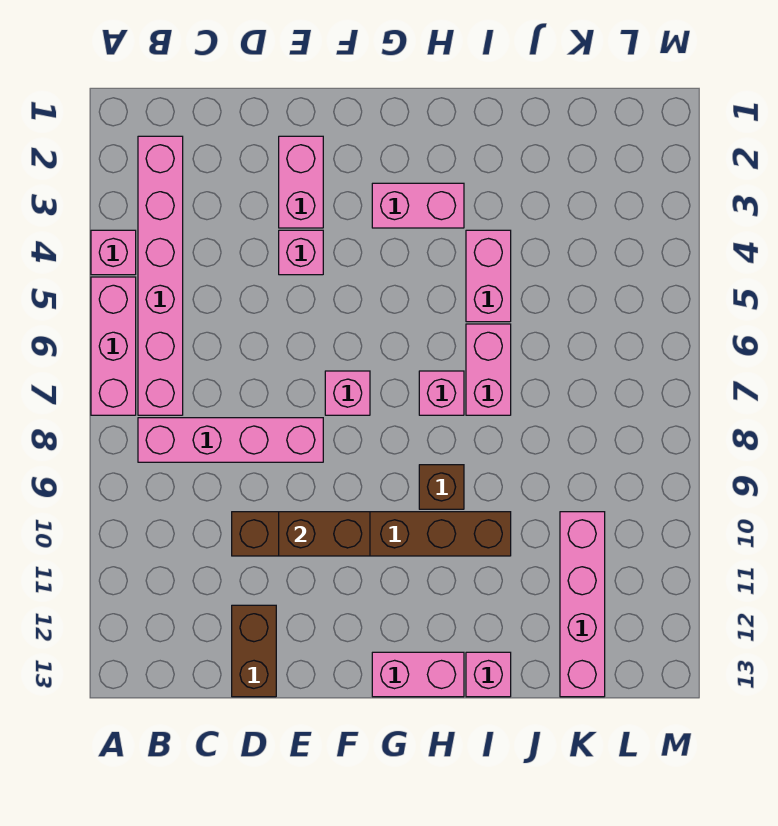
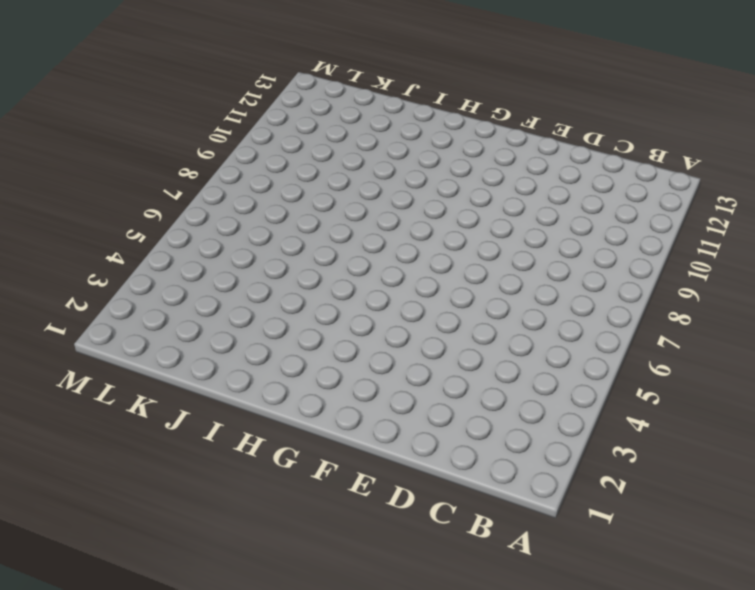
none -> pink brick A4 level 1
none -> pink brick A5:A7 level 1
none -> pink brick B2:B7 level 1

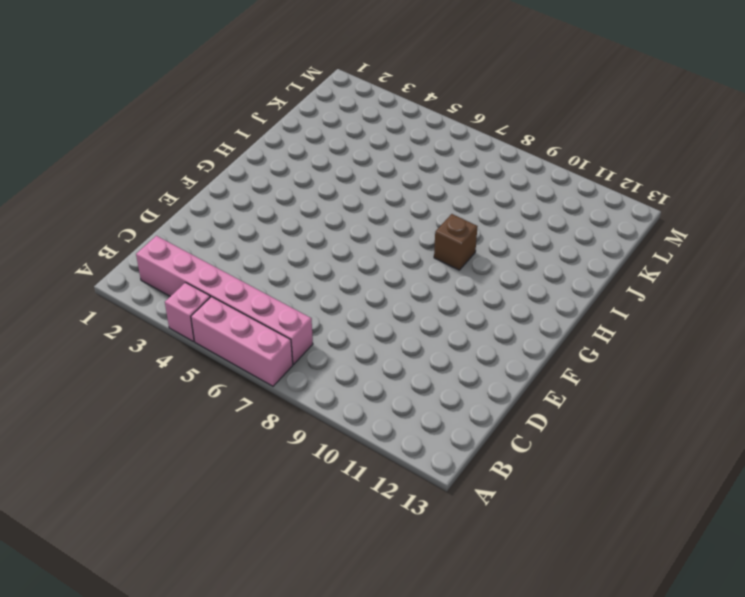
none -> pink brick B8:E8 level 1
none -> brown brick D10:I10 level 1
none -> brown brick D12:D13 level 1

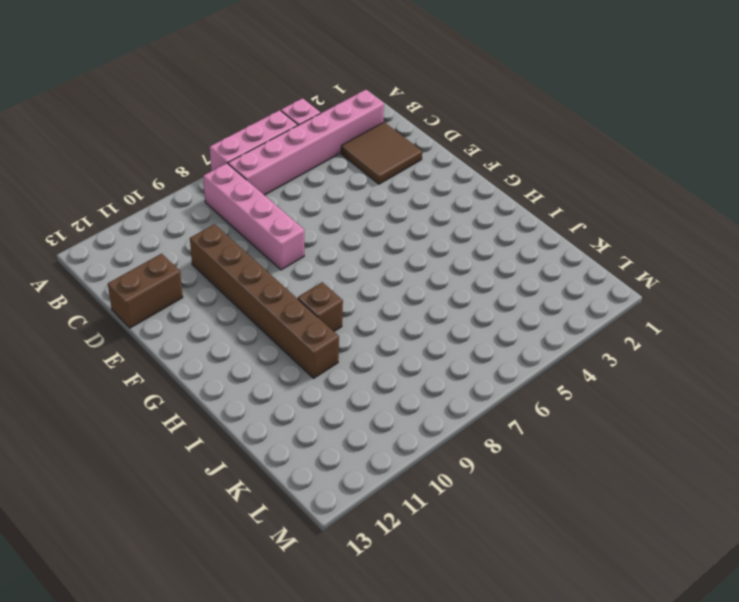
brown tile C2:D3 level 1 -> none
none -> pink brick E2:E3 level 1
none -> pink brick E4 level 1
none -> pink brick F7 level 1

